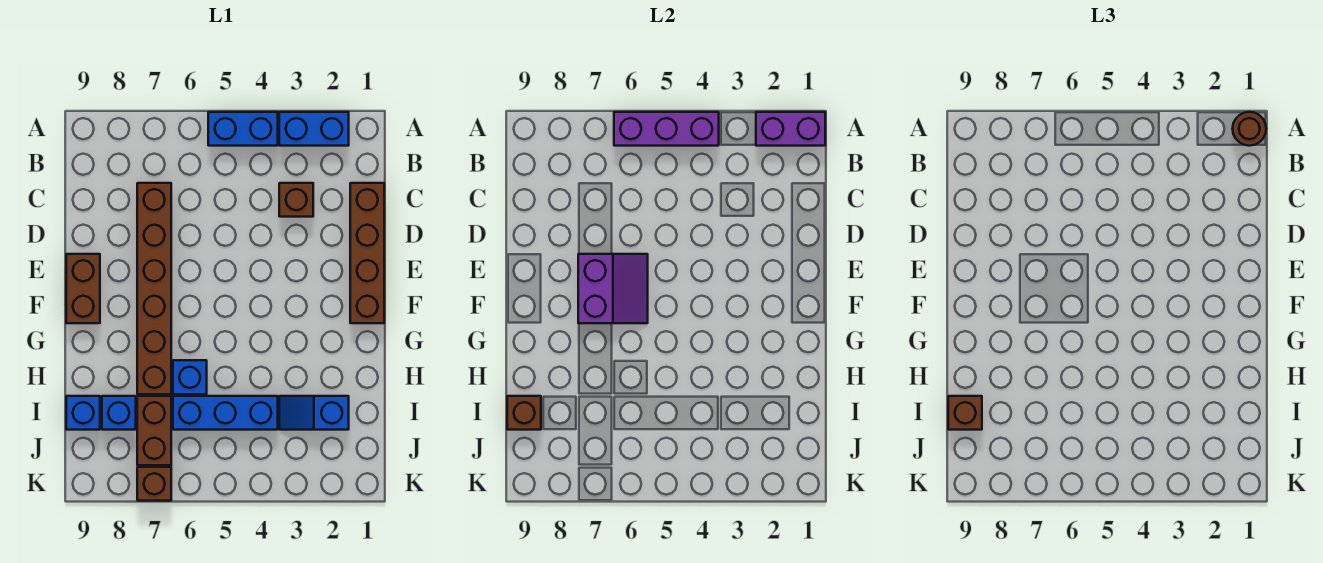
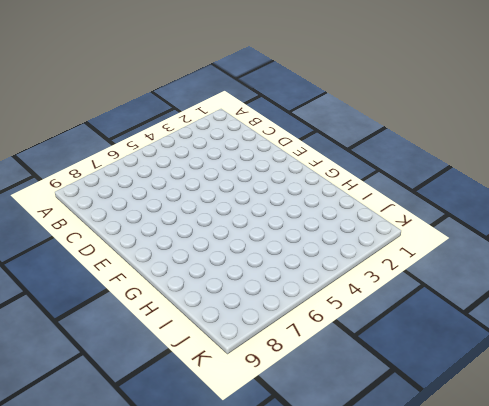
none -> blue brick A2:A3 level 1
none -> blue brick A4:A5 level 1
none -> brown brick C1:F1 level 1

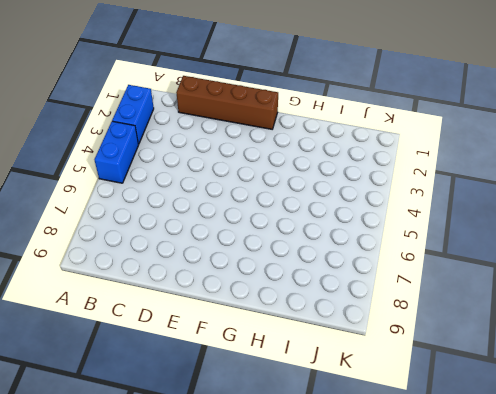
none -> brown brick C3 level 1
none -> brown brick C7:H7 level 1
none -> brown brick E9:F9 level 1

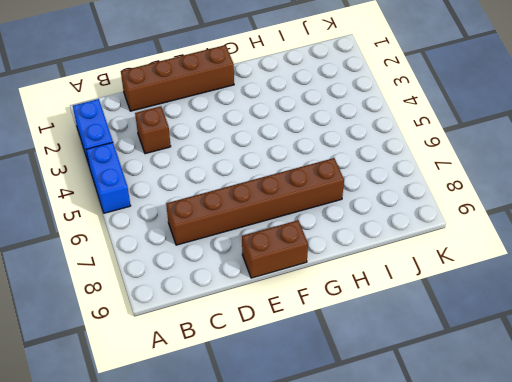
none -> blue brick H6 level 1
none -> blue slope I2:I3 level 1 top 2
none -> blue brick I4:I6 level 1

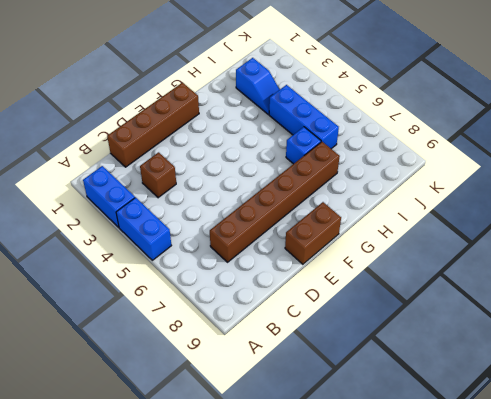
none -> brown brick I7:J7 level 1
none -> blue brick I8 level 1
none -> blue brick I9 level 1

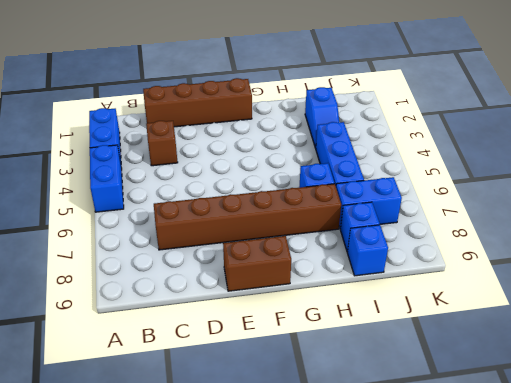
blue brick I7:J7 level 1 -> brown brick I7:J7 level 1
none -> brown brick K7 level 1
none -> purple brick A1:A2 level 2
none -> purple brick A4:A6 level 2

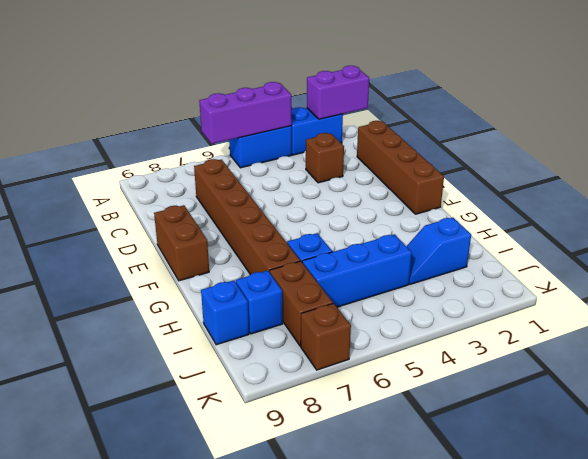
none -> purple slope E6:F7 level 2 top 7
none -> brown brick I9 level 2
none -> brown round brick A1 level 3

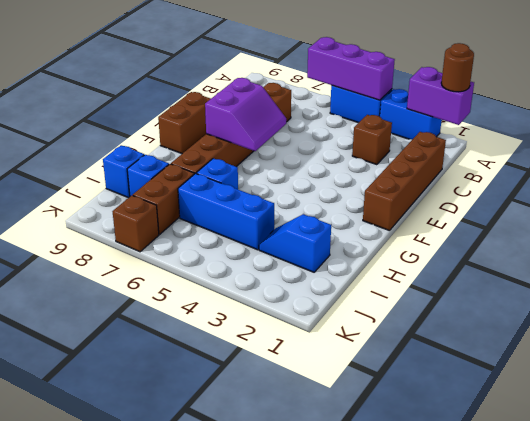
none -> brown brick I9 level 2
none -> brown brick I9 level 3

